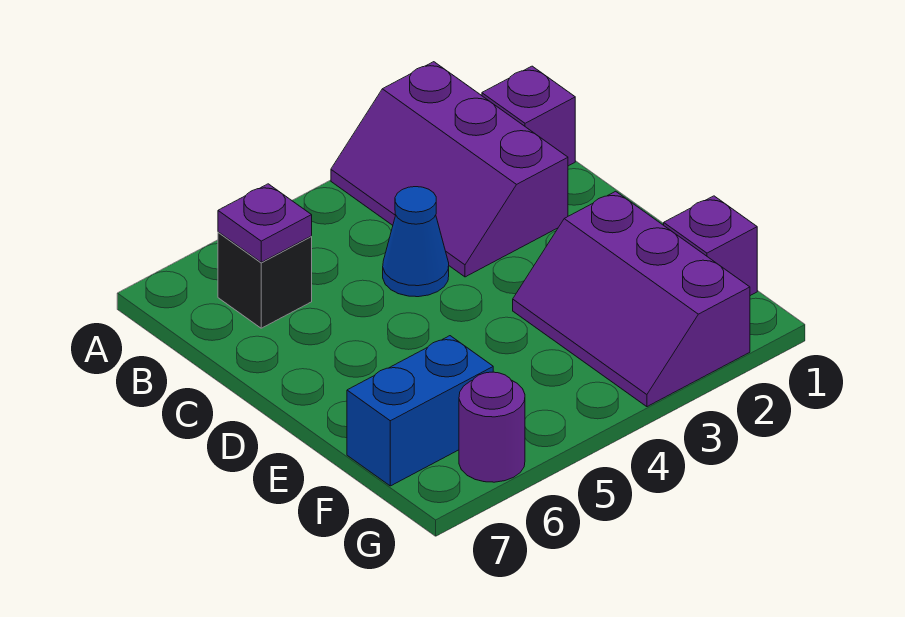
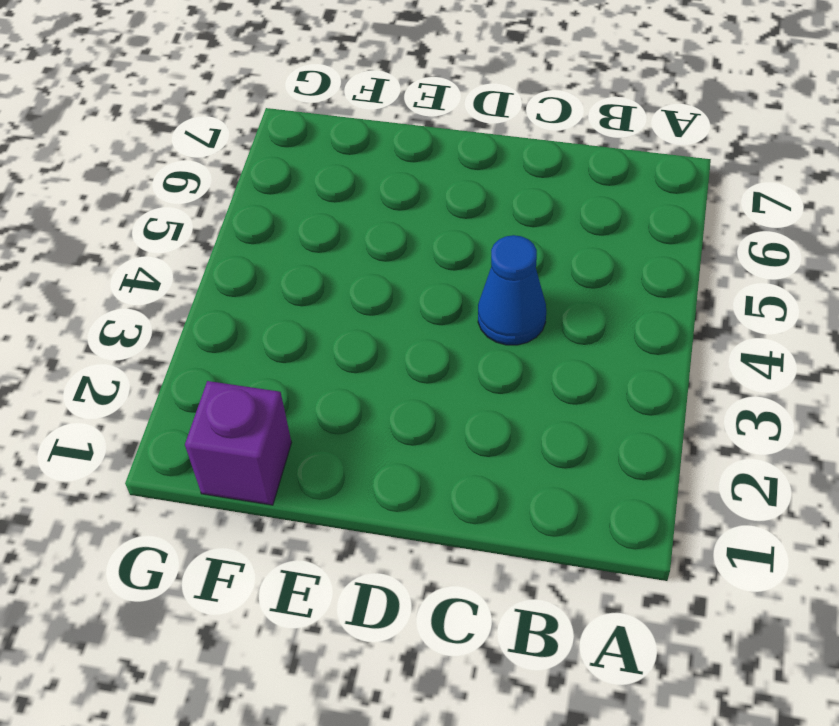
none -> purple slope A2:C3 level 1 top 2
none -> purple brick B1 level 1

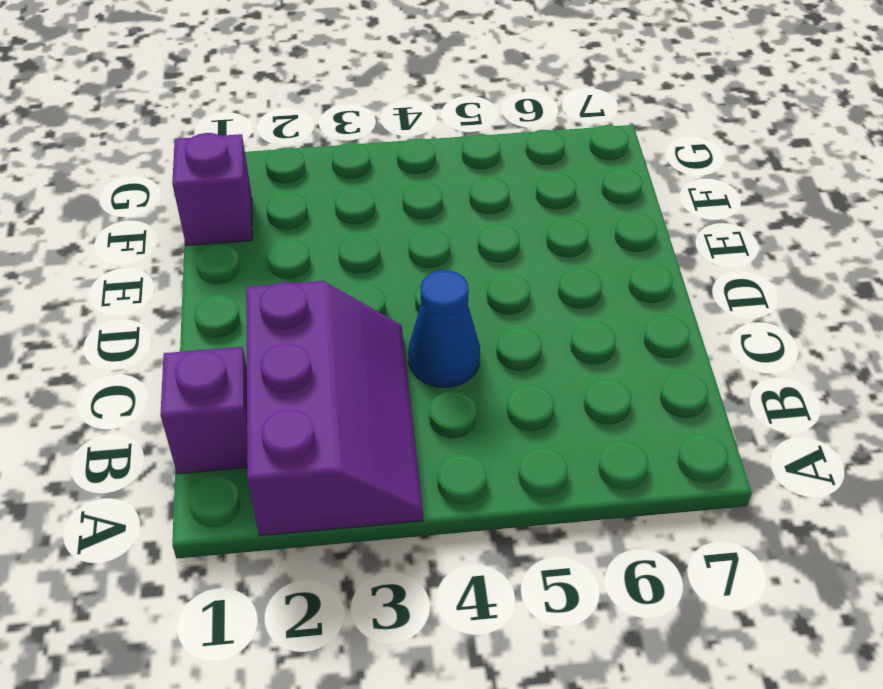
none -> black brick B6 level 1
none -> purple slope E2:G3 level 1 top 2

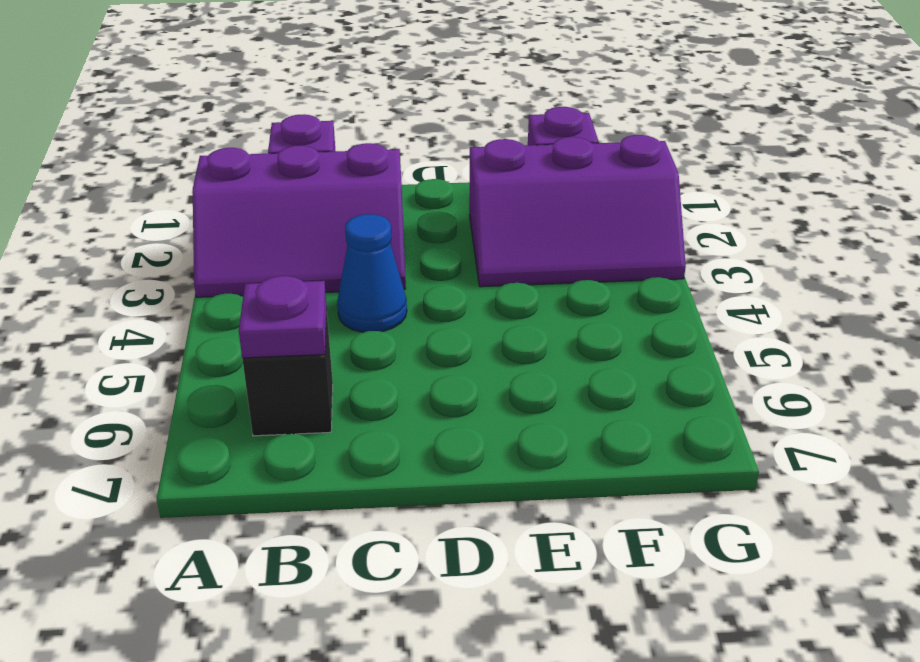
none -> blue brick F6:F7 level 1
none -> purple round brick G6 level 1

